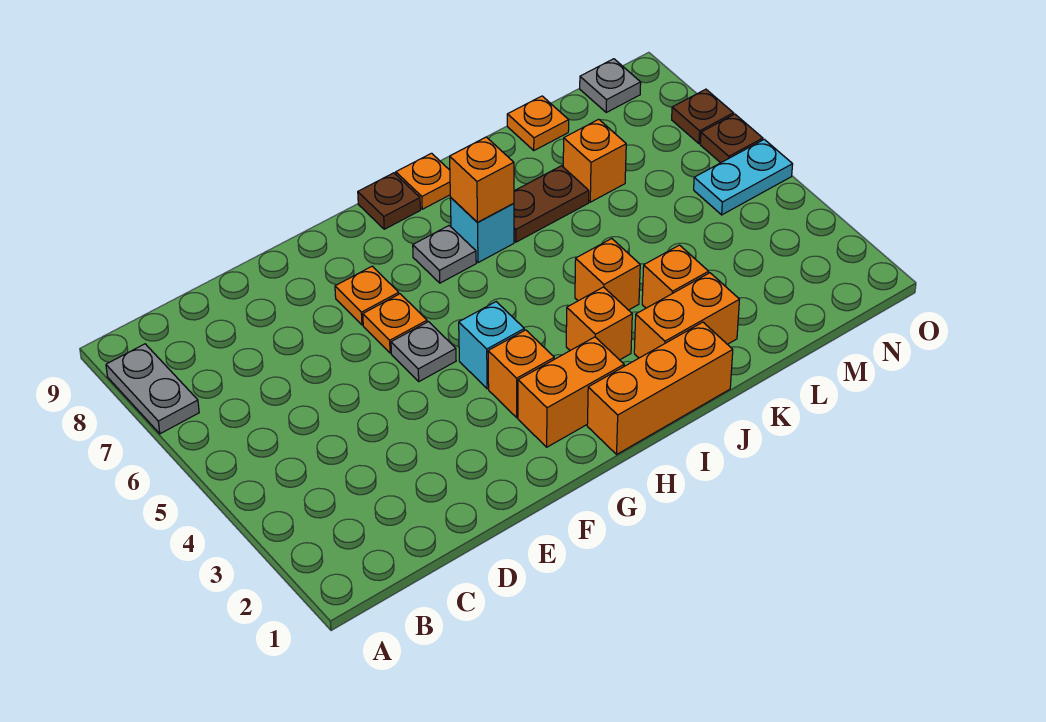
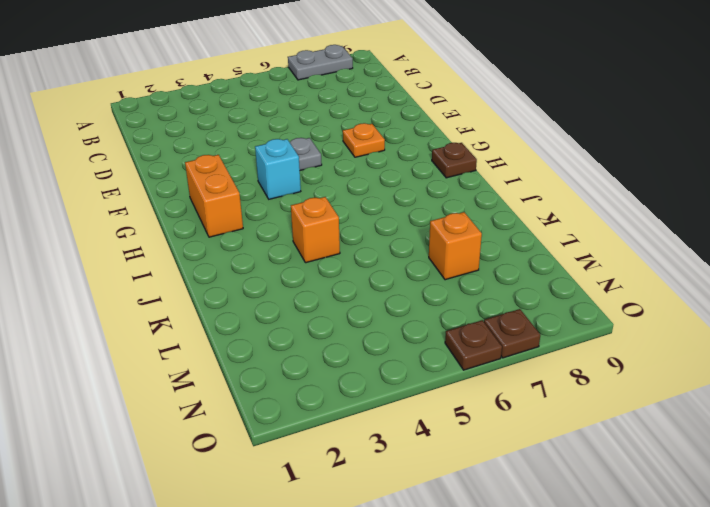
none -> orange plate F6 level 1
none -> orange brick G3 level 1
none -> orange brick H1:J1 level 1

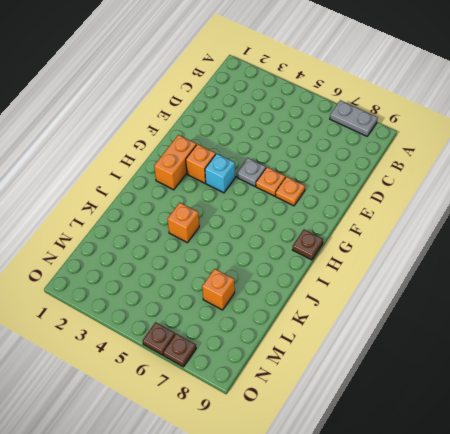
none -> orange brick H1:J1 level 1
none -> grey plate H7 level 1
none -> orange brick I3 level 1

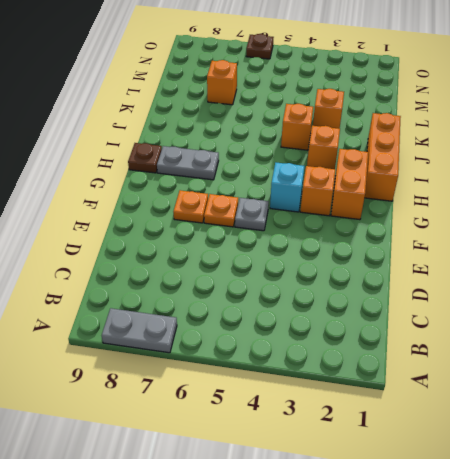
grey plate H7:H8 level 1 -> grey plate H7 level 1
none -> cyan brick I7 level 1
none -> orange plate I9 level 1
none -> orange brick J2:K2 level 1

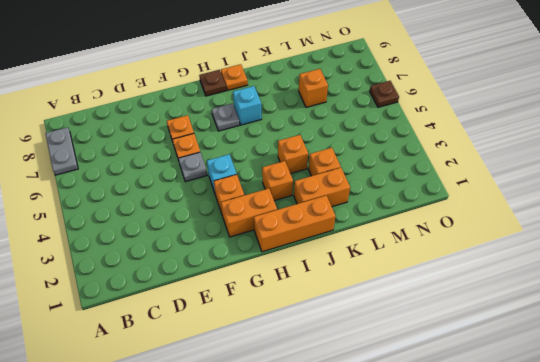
none -> brown plate J7:K7 level 1
none -> orange plate L9 level 1
none -> cyan plate N5:O5 level 1

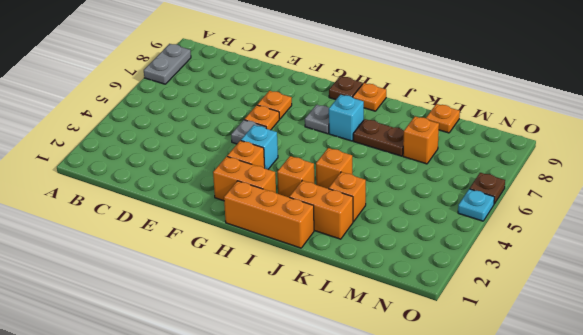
cyan plate O5 level 1 -> cyan plate N5:O5 level 1
none -> grey plate N9 level 1
none -> brown plate O7 level 1
none -> orange brick I7 level 2

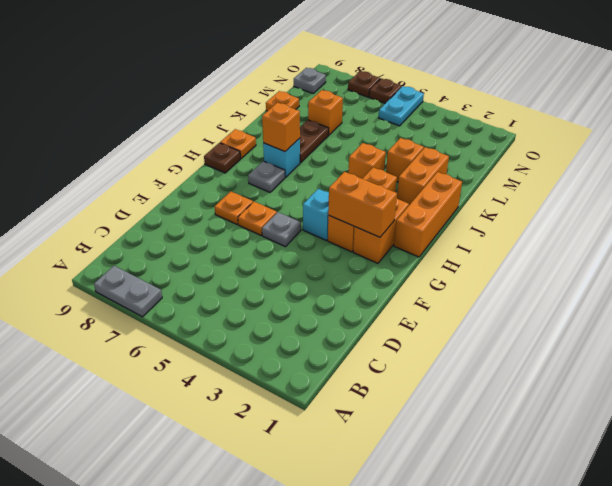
orange brick G2:G3 level 2 -> none

